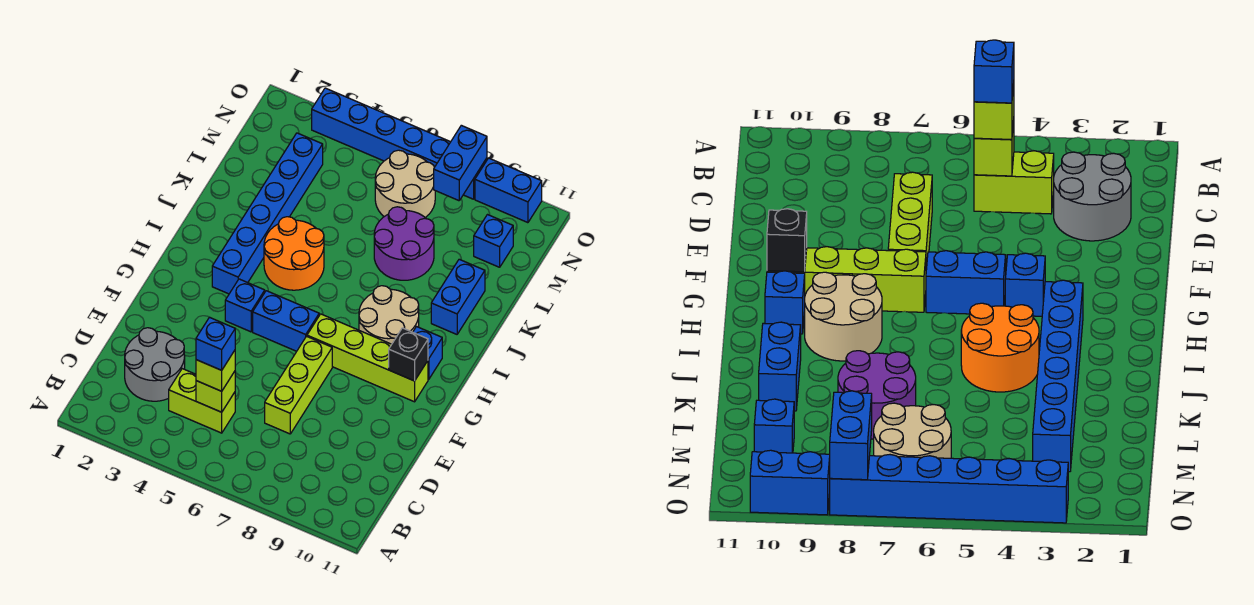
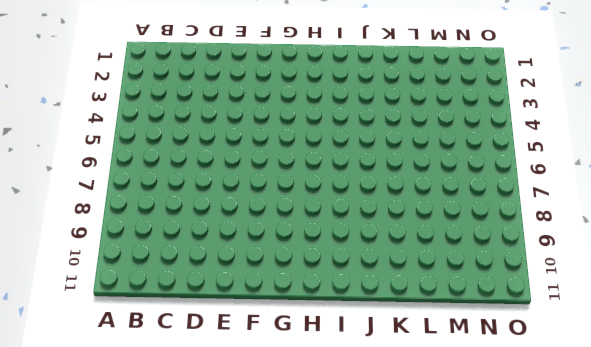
none -> grey round brick C2:D3 level 1
none -> lime brick C4:C5 level 1
none -> lime brick D7:F7 level 1

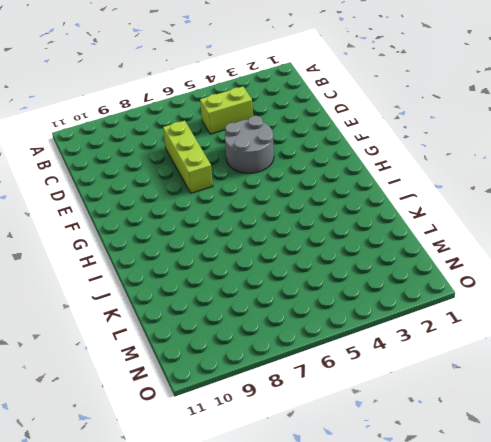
grey round brick E4:F5 level 1 -> grey round brick C2:D3 level 1
none -> blue brick G4 level 1
none -> blue brick G5:G6 level 1
none -> lime brick G7:G10 level 1

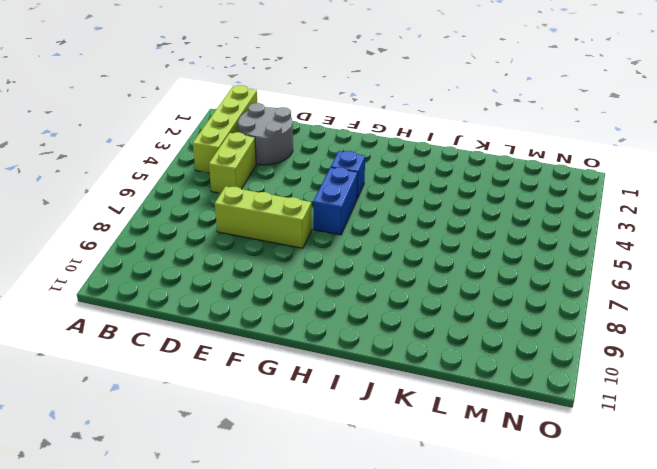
lime brick B1:B4 level 1 -> lime brick G7:G10 level 1
none -> blue brick H3:M3 level 1
none -> tan round brick H8:I9 level 1
none -> blue brick H10 level 1

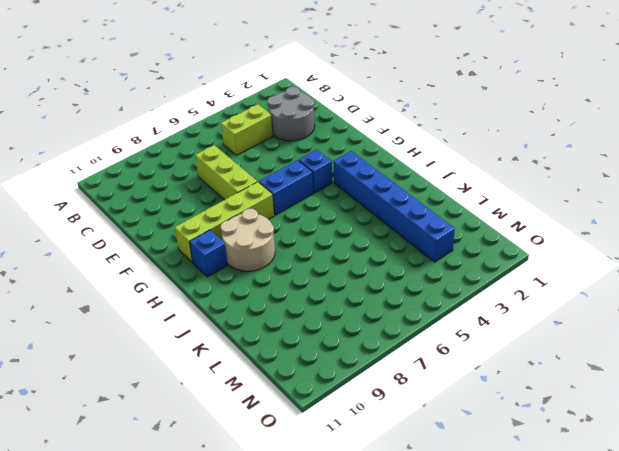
none -> orange round brick I4:J5 level 1
none -> blue brick J10:K10 level 1
none -> purple round brick K7:L8 level 1

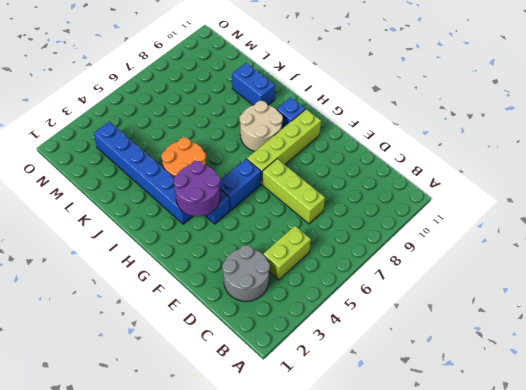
purple round brick G3:H4 level 2 -> purple round brick K7:L8 level 1
none -> tan round brick M6:N7 level 1
none -> blue brick M10 level 1
none -> blue brick O3:O8 level 1

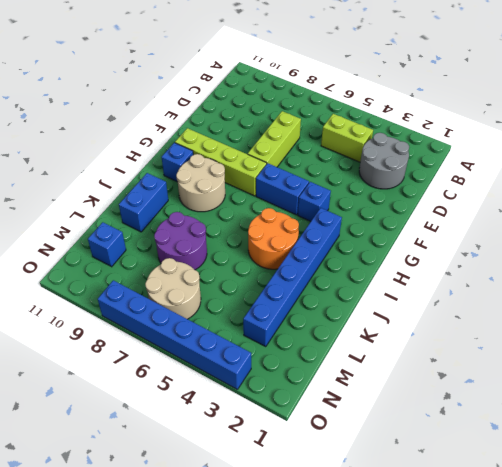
none -> blue brick O9:O10 level 1
none -> lime brick C5 level 2
none -> black brick G10 level 2

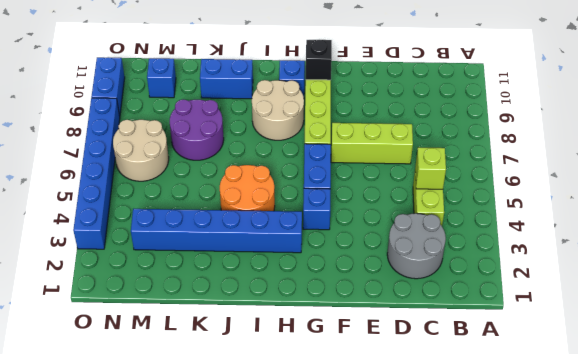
none -> blue brick N8:O8 level 2
none -> lime brick C5 level 3
none -> blue brick C5 level 4

